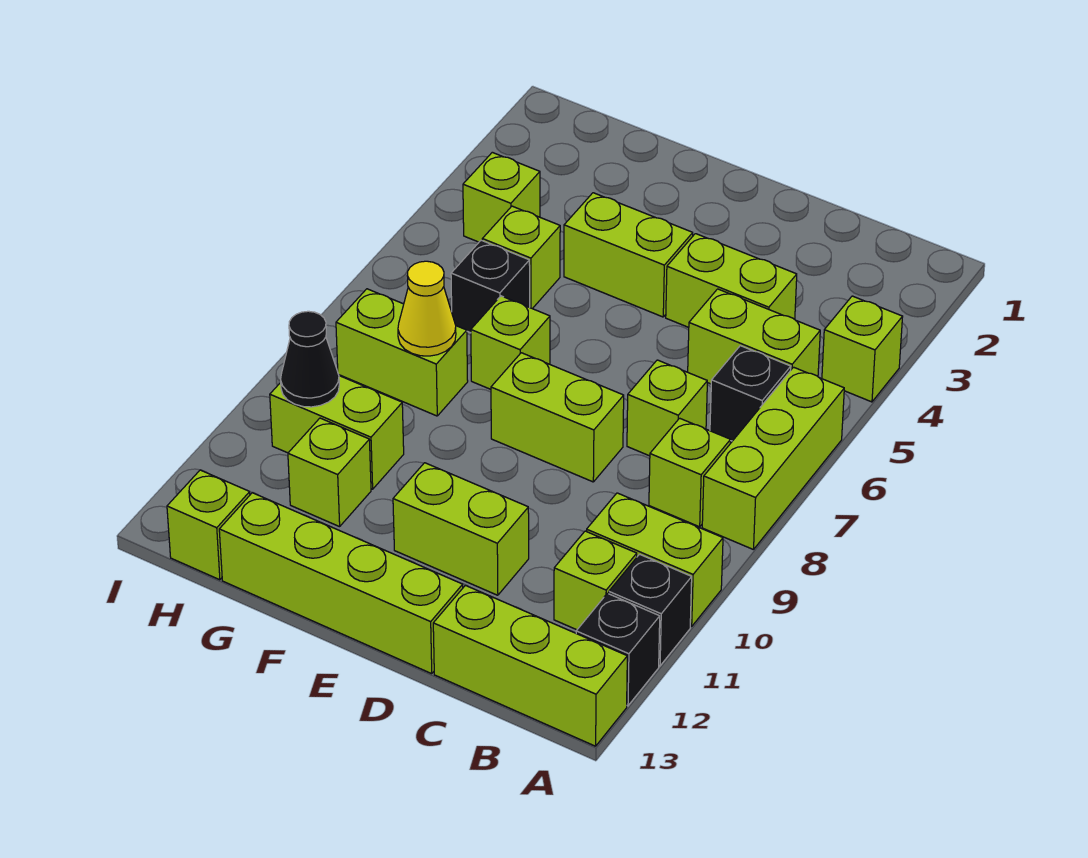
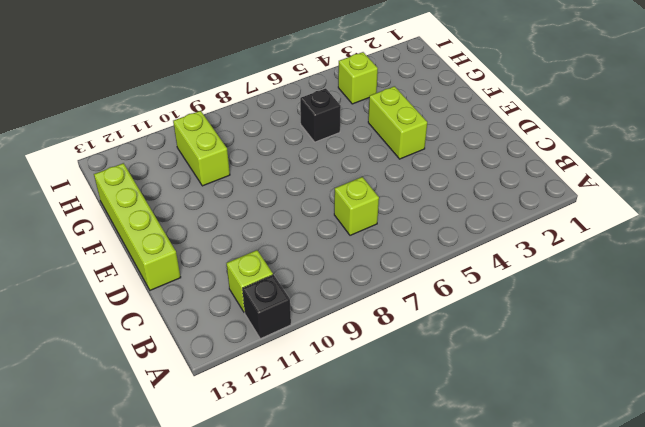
none -> lime brick A4 level 1
none -> lime brick A6:A8 level 1
none -> lime brick A10:B10 level 1

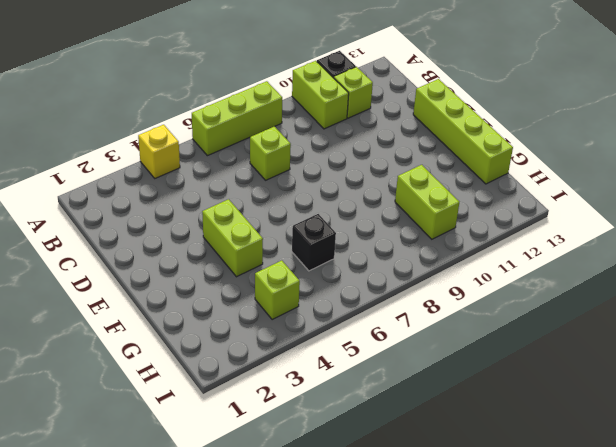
yellow brick A4 level 1 -> lime brick A4 level 1
none -> black brick A12 level 1
none -> lime brick A13:C13 level 1
none -> lime brick B5:C5 level 1

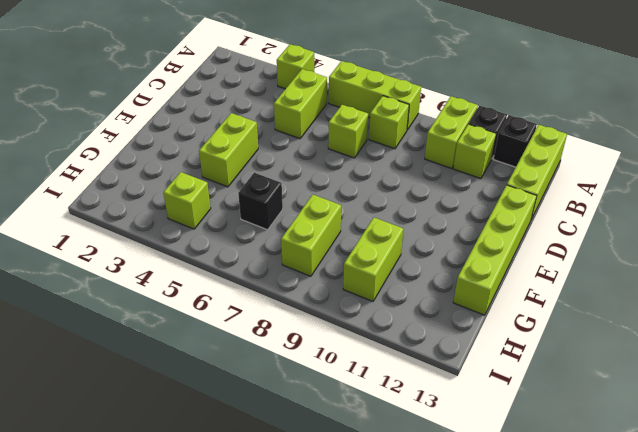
none -> black brick B6 level 1
none -> lime brick C4:D4 level 1
none -> lime brick D8:E8 level 1

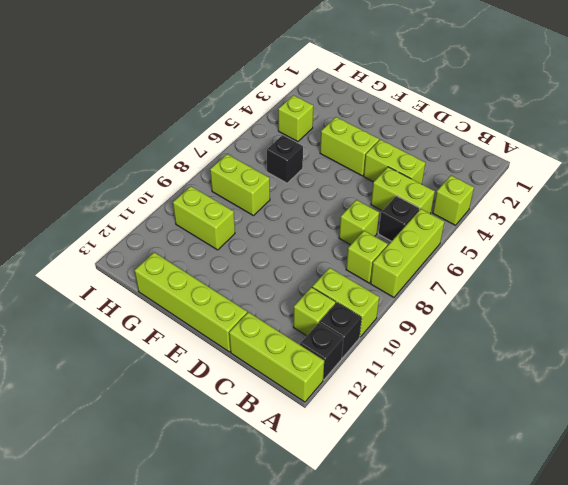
none -> lime brick D8:E8 level 1
none -> lime brick D11:E11 level 1
none -> lime brick F7 level 1

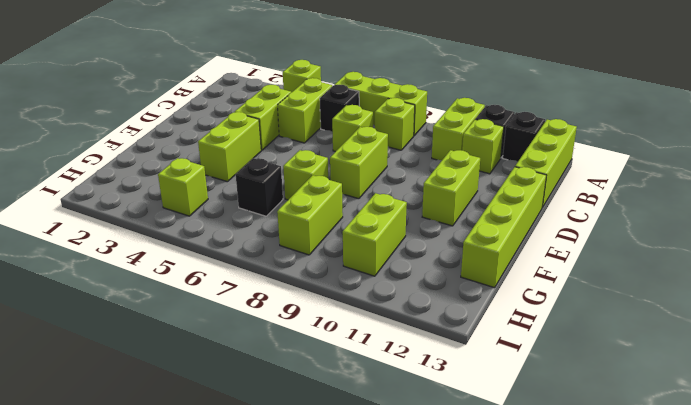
none -> lime brick G5 level 1
none -> lime brick G11 level 1
none -> lime brick H13 level 1

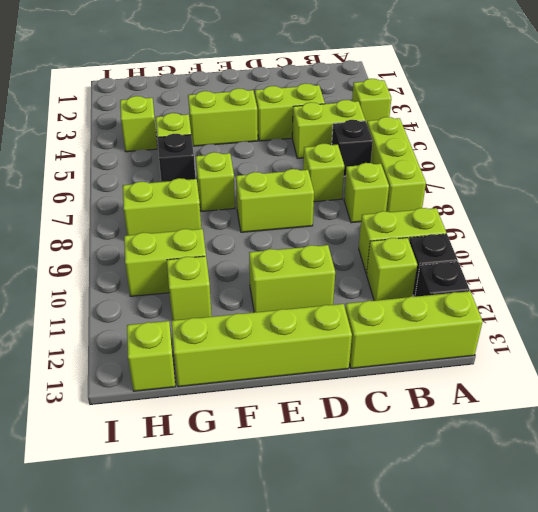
none -> yellow cone G8 level 2
none -> black cone H10 level 2

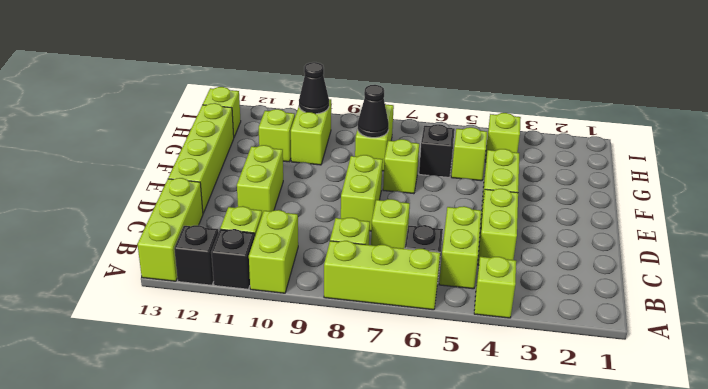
black cone G8 level 2 -> yellow cone G8 level 2

